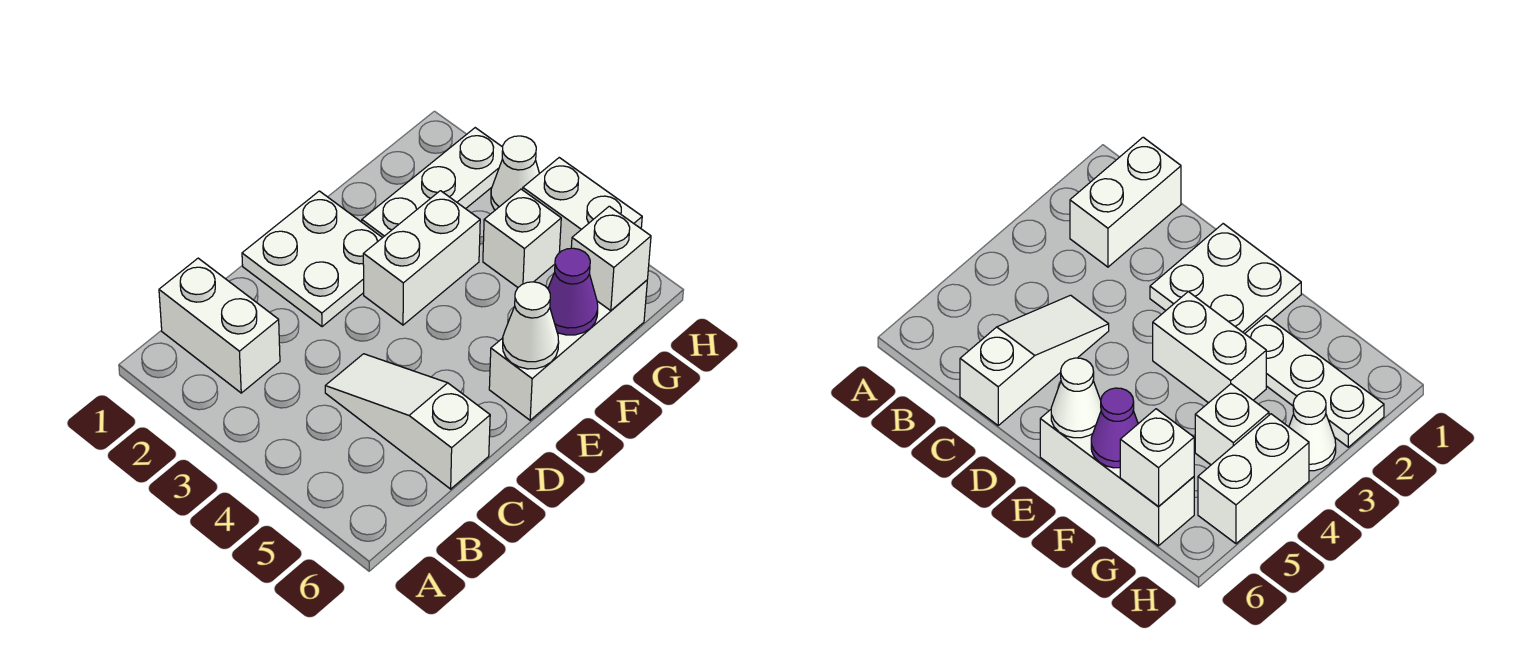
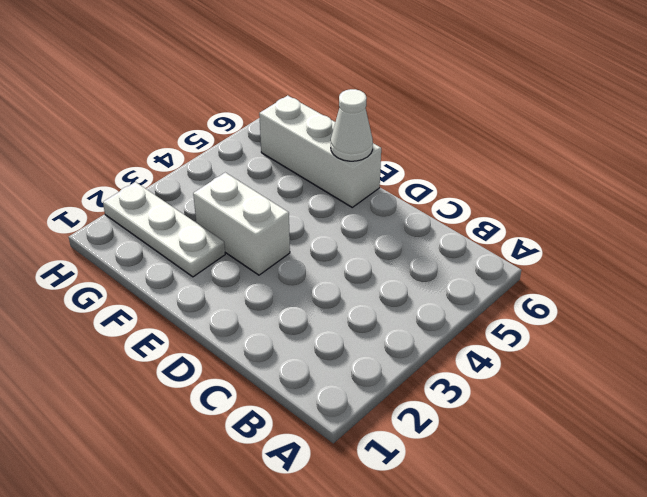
none -> white brick B1:B2 level 1
none -> white slope C4:C6 level 1 top 6
none -> white plate D1:E2 level 1

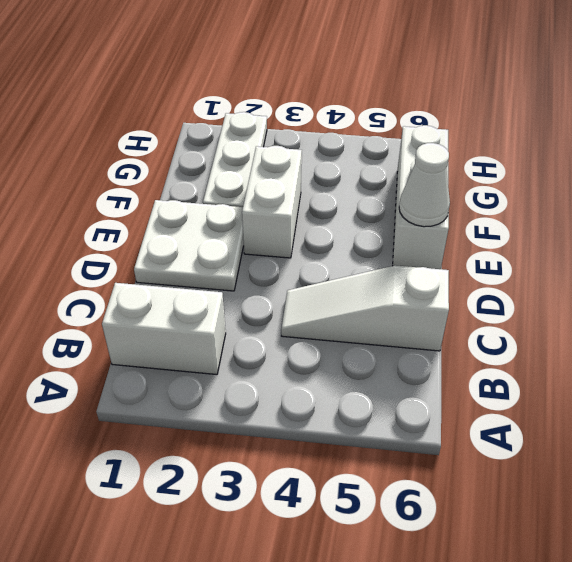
none -> white brick G4 level 1
none -> white cone H3 level 1
none -> white brick H4:H5 level 1

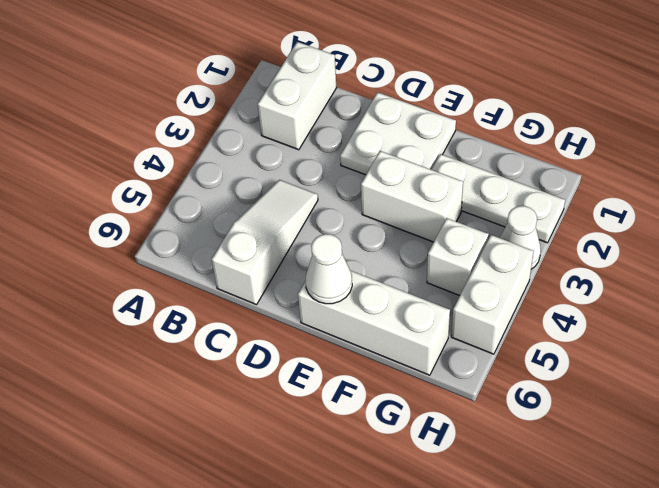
none -> purple cone F6 level 2
none -> white brick G6 level 2

